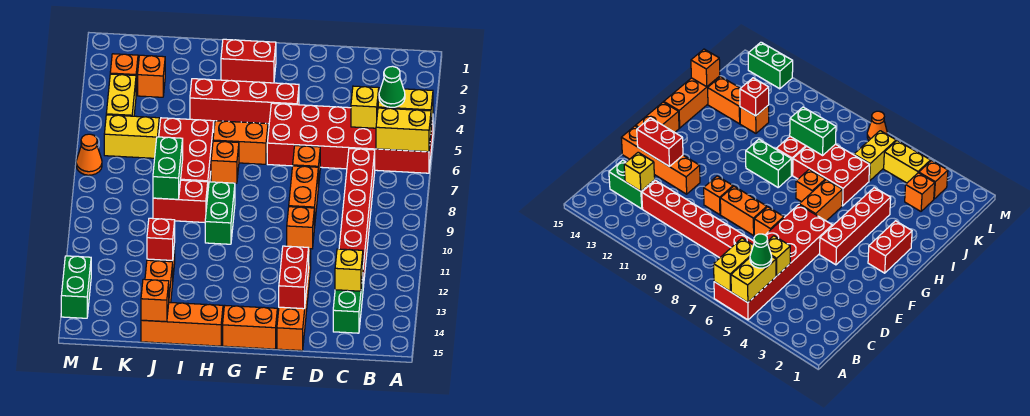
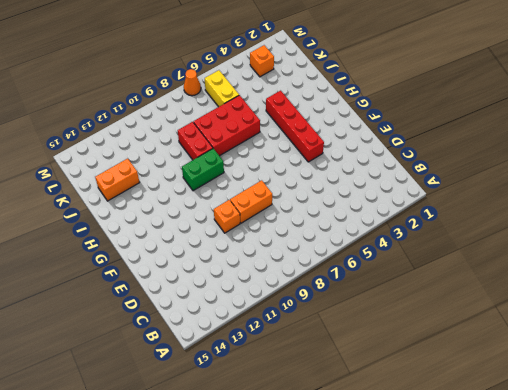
none -> red brick A5:F6 level 1
none -> red brick C7:C12 level 1
none -> green brick C13:C14 level 1
none -> orange brick E7 level 1

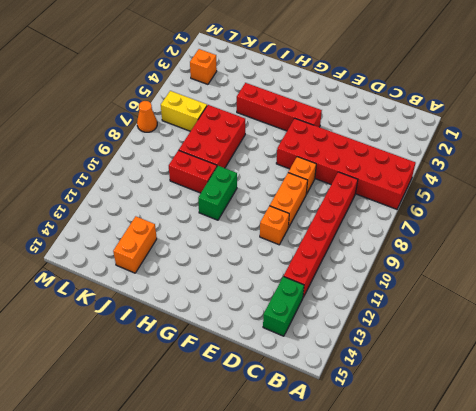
none -> orange brick E12:E15 level 1
none -> orange brick F15:G15 level 1
none -> red brick G2:H2 level 1
none -> orange brick G6:H6 level 1

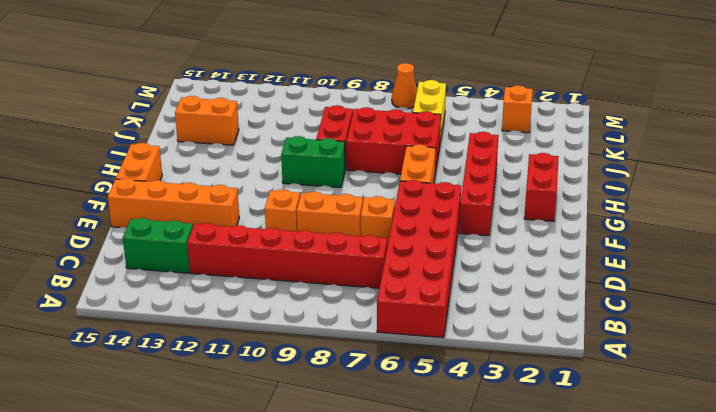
none -> orange brick H7 level 1
none -> orange brick H15:J15 level 1
none -> orange brick J12 level 1
none -> orange brick K3 level 1

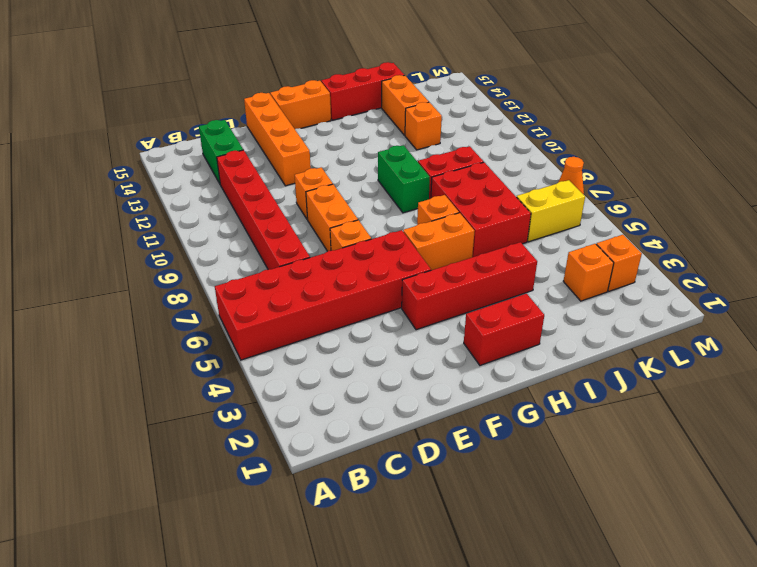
red brick H15:J15 level 1 -> orange brick H15:J15 level 1
none -> yellow brick L4:L5 level 1
none -> green brick M13:M14 level 1
none -> yellow brick A5:B5 level 2
none -> yellow brick A6:B6 level 2

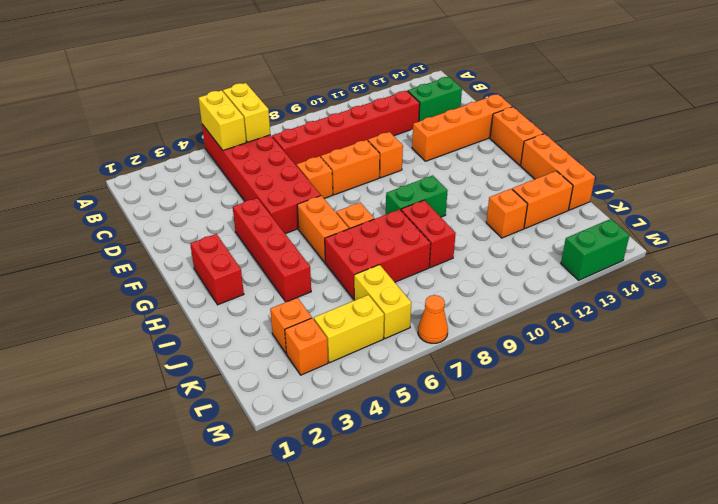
none -> yellow brick C5 level 2
none -> yellow brick C13 level 2
none -> red brick E13:E14 level 2
none -> green brick J8:J9 level 2

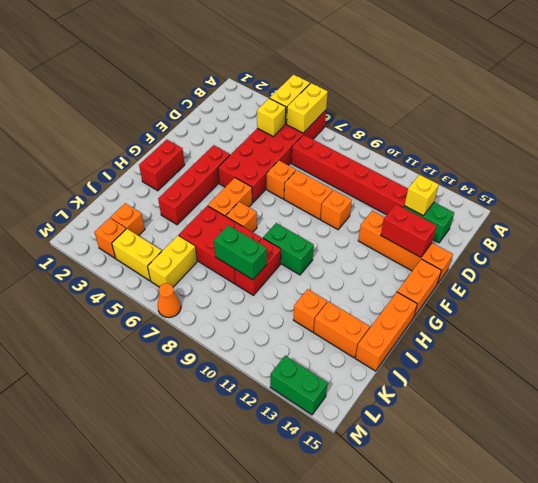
none -> red brick J12 level 2
none -> orange brick J15 level 2
none -> green cone B5 level 3

